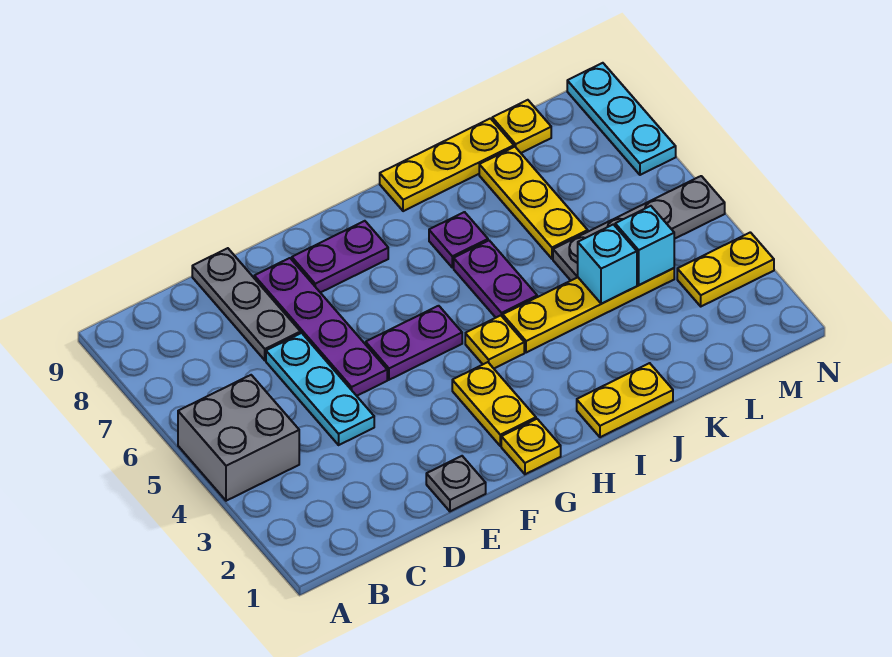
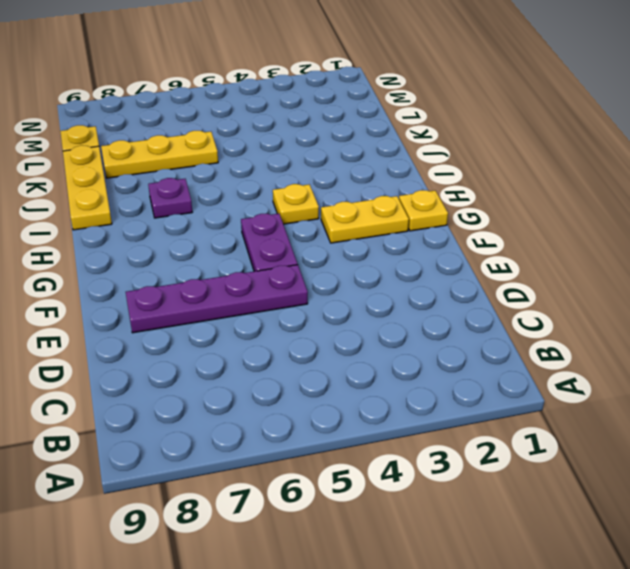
none -> grey brick A4:B5 level 1
none -> cyan plate D4:D6 level 1
none -> grey plate D7:D9 level 1

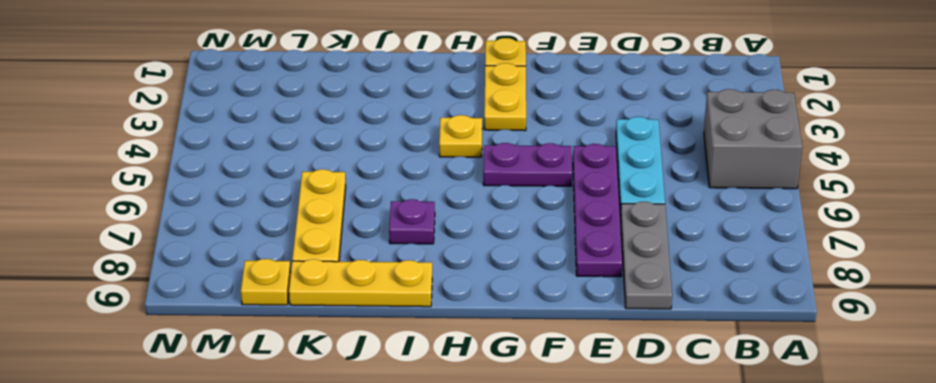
none -> grey plate E1 level 1
none -> purple plate F8:G8 level 1
none -> yellow plate I1:J1 level 1

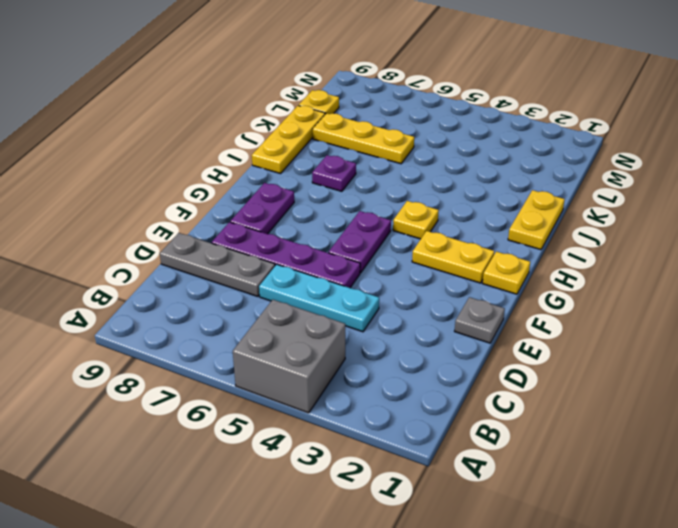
none -> yellow plate I4:L4 level 1
none -> purple plate I5:I6 level 1
none -> grey plate K5:N5 level 1

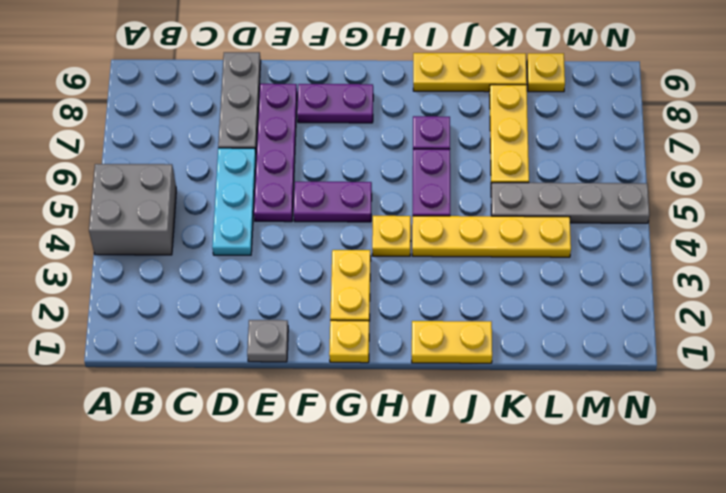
none -> yellow plate M3:N3 level 1
none -> cyan plate N7:N9 level 1
none -> cyan brick K4 level 2

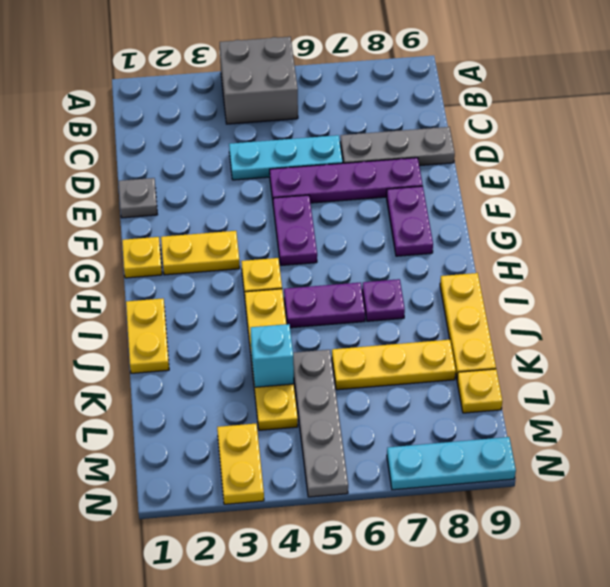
none -> cyan brick L4 level 2

